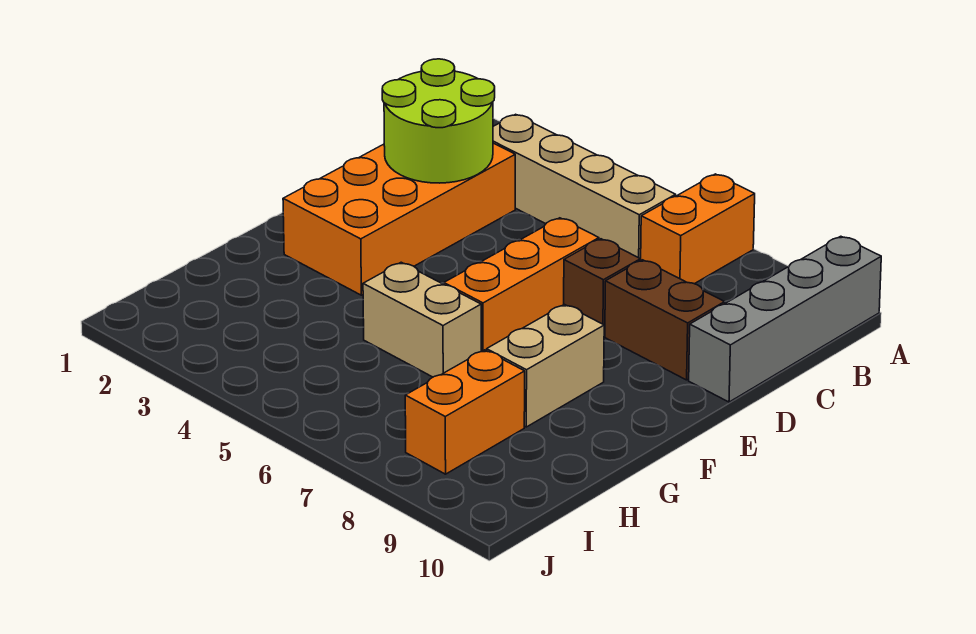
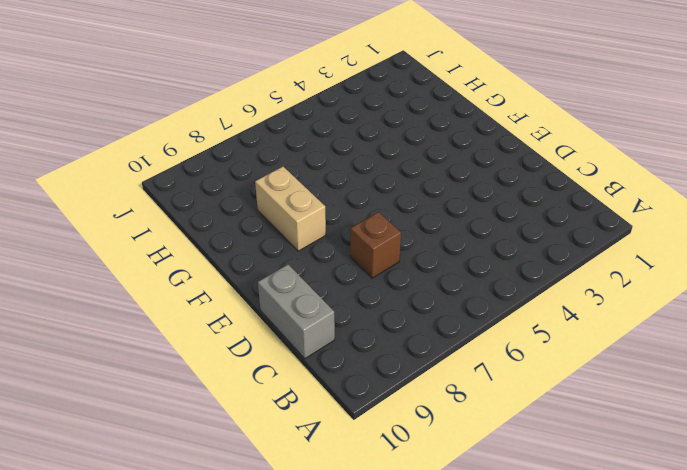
grey brick C10:D10 level 1 -> grey brick A10:D10 level 1
none -> orange brick A7:B7 level 1
none -> tan brick B3:B6 level 1

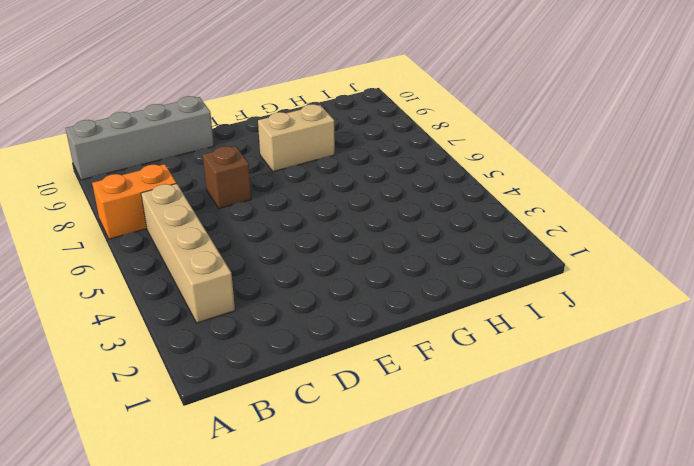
none -> orange brick C2:F3 level 1
none -> orange brick D6:F6 level 1

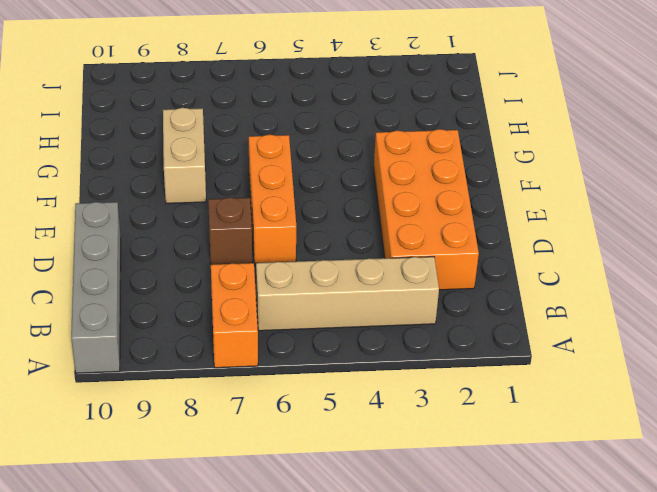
none -> brown brick D8:D9 level 1
none -> tan brick G5:G6 level 1

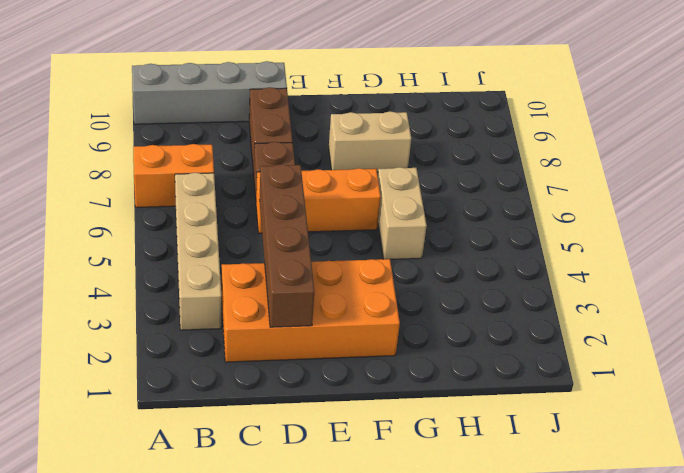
brown brick D2:D5 level 2 -> lime round brick C2:D3 level 2
none -> orange brick H8:I8 level 1

